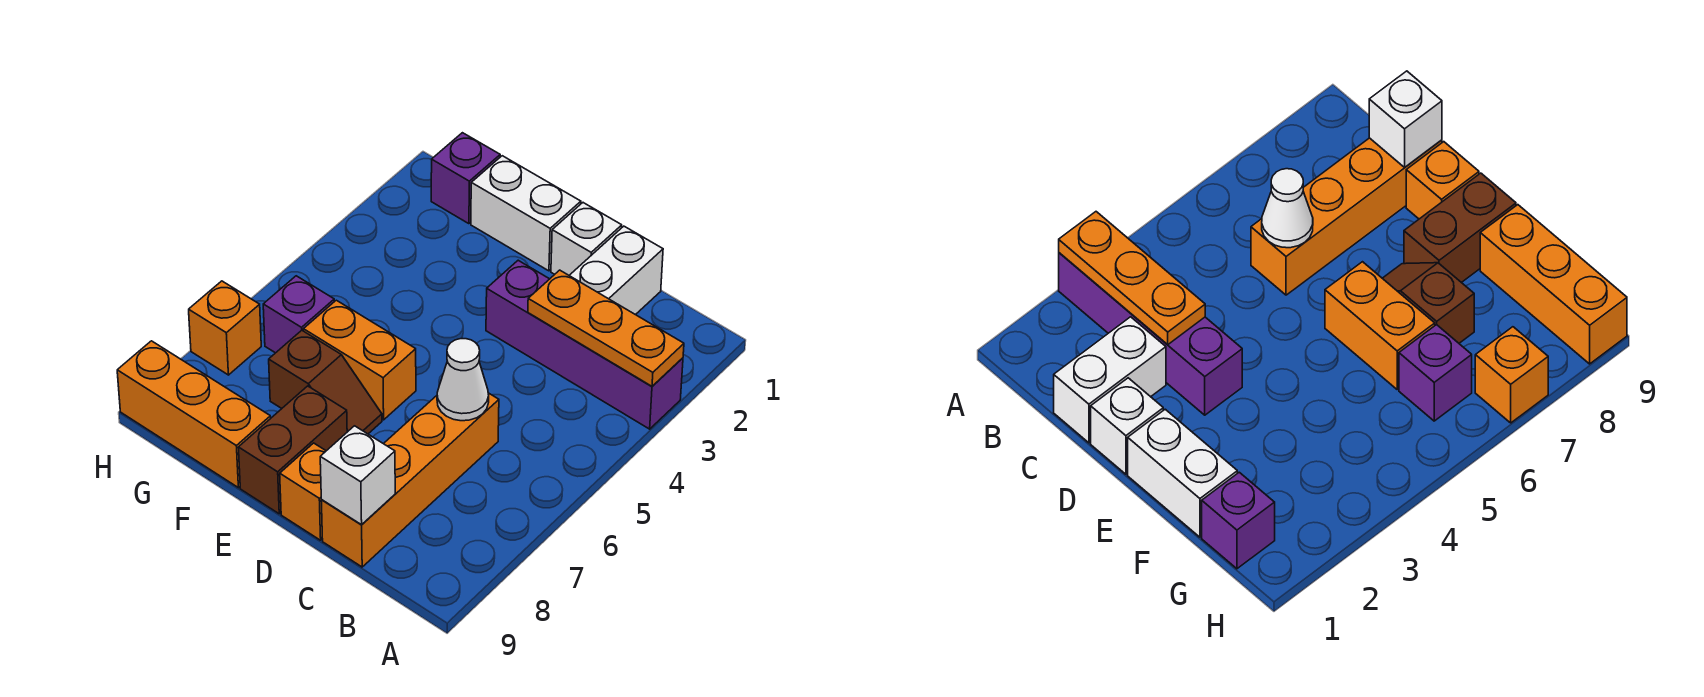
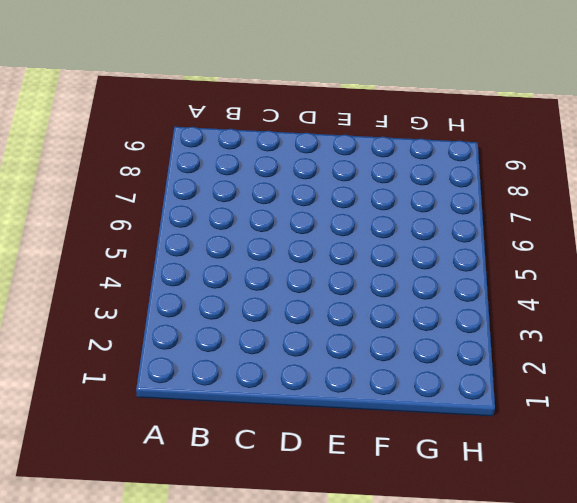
none -> purple brick A3:D3 level 1
none -> white brick C1:C2 level 1
none -> orange brick C6:C9 level 1

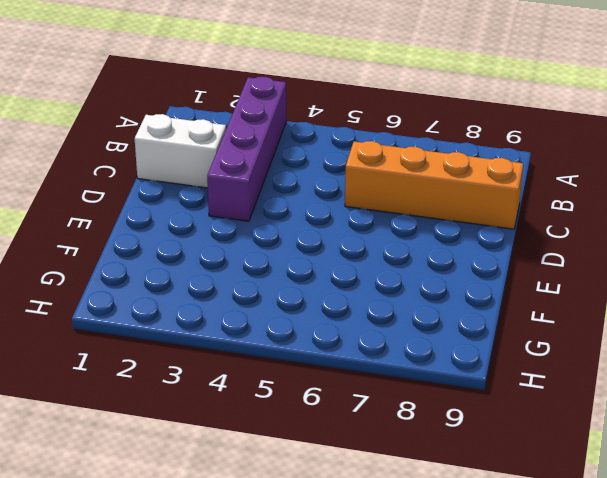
none -> white brick D1 level 1
none -> orange brick D9 level 1
none -> white brick E1:F1 level 1

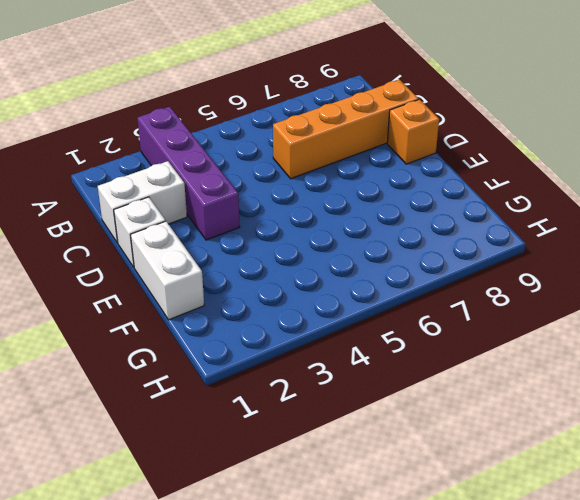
none -> orange brick E6:F6 level 1
none -> brown slope E7:F7 level 1 top F
none -> brown brick E8:E9 level 1

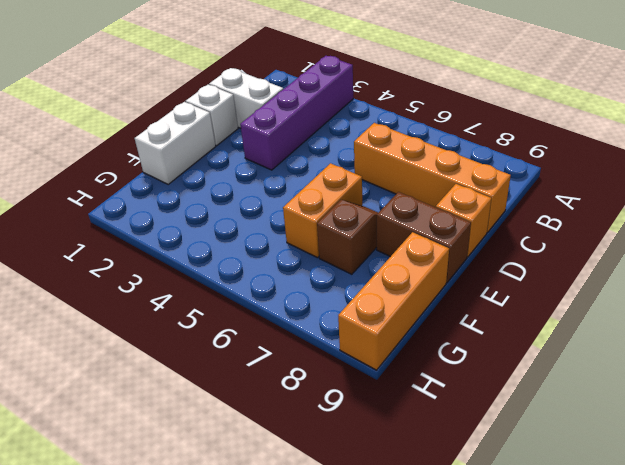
none -> purple brick G1 level 1
none -> purple brick G6 level 1
none -> orange brick H7 level 1

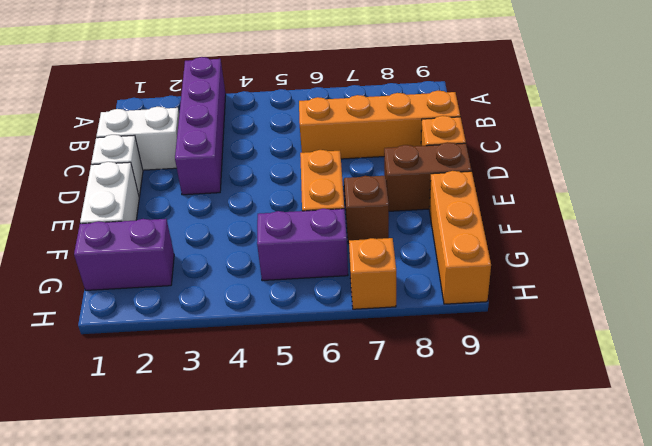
purple brick G1:G2 level 1 -> purple brick G1 level 1
purple brick G5:G6 level 1 -> purple brick G6 level 1
none -> orange plate A3:C3 level 2
none -> white cone C6 level 2
none -> white brick C9 level 2

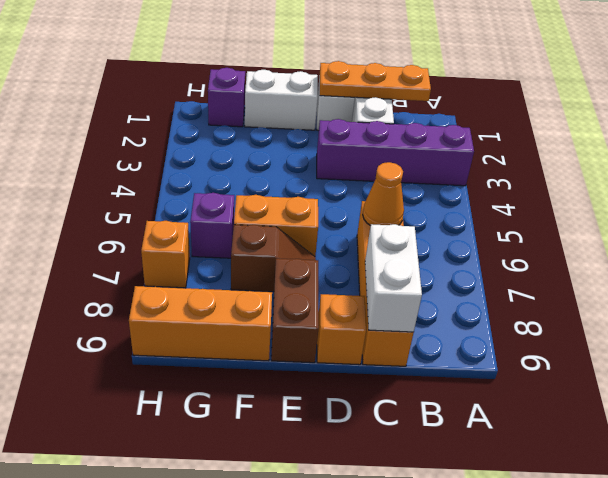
orange plate B1:D1 level 2 -> orange plate A3:C3 level 2
orange cone C6 level 2 -> white cone C6 level 2
white brick C8:C9 level 2 -> white brick C9 level 2

